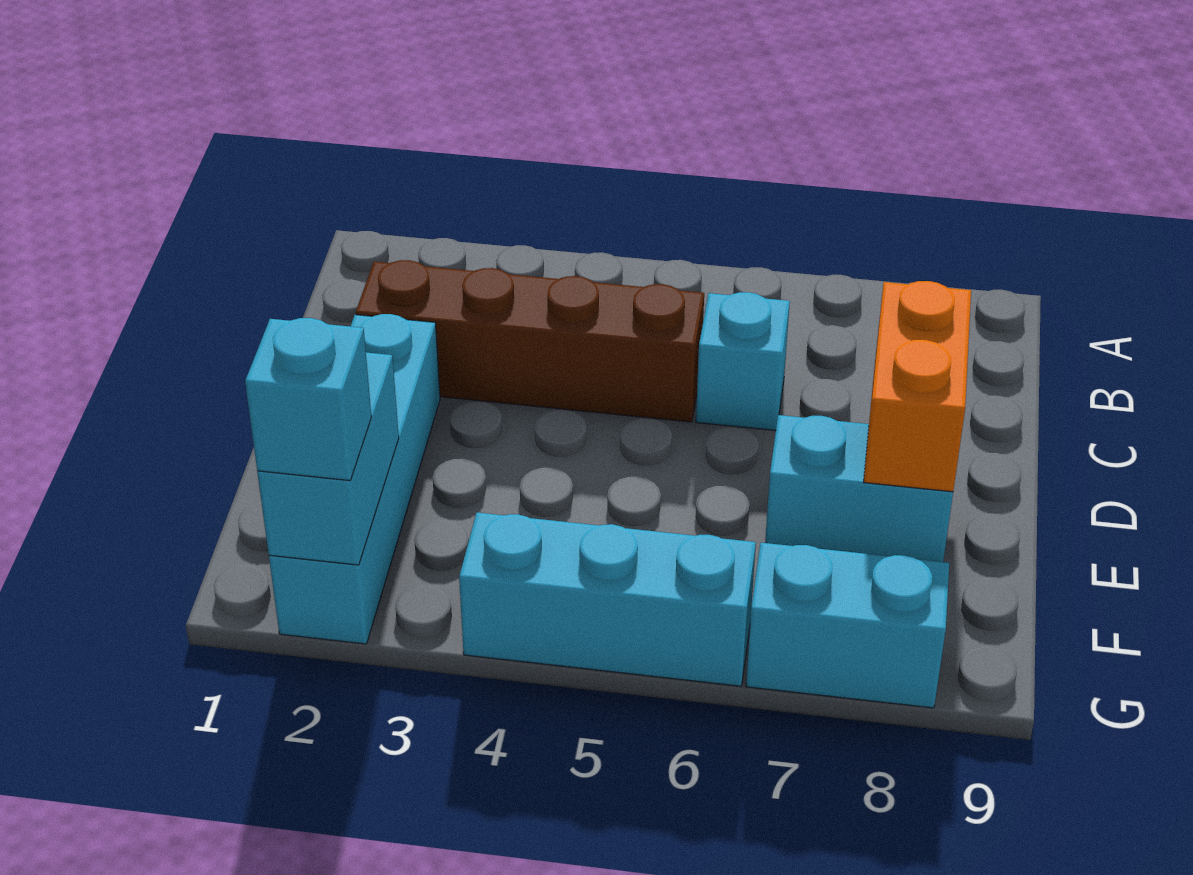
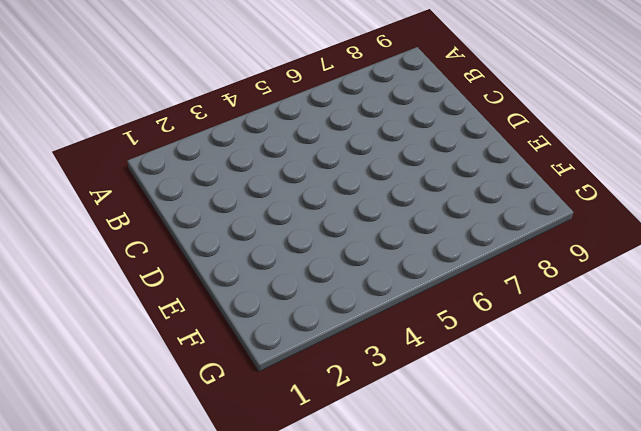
none -> brown brick C2:C5 level 1
none -> cyan brick C6 level 1

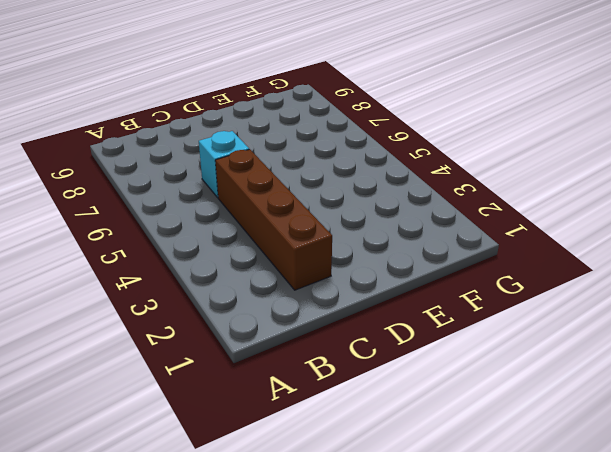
none -> cyan brick D2:G2 level 1
none -> cyan brick E7:E8 level 1

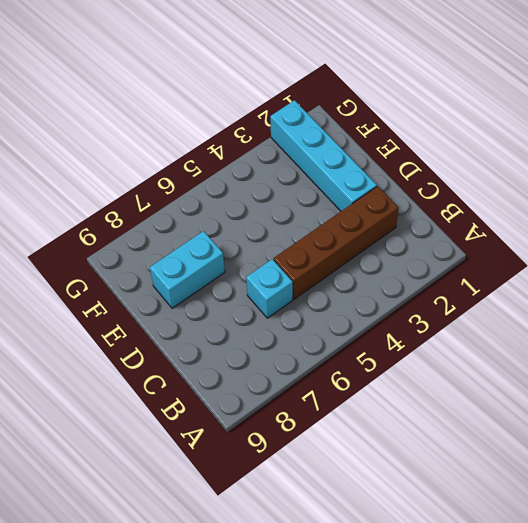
none -> cyan brick G4:G6 level 1
none -> cyan brick G7:G8 level 1

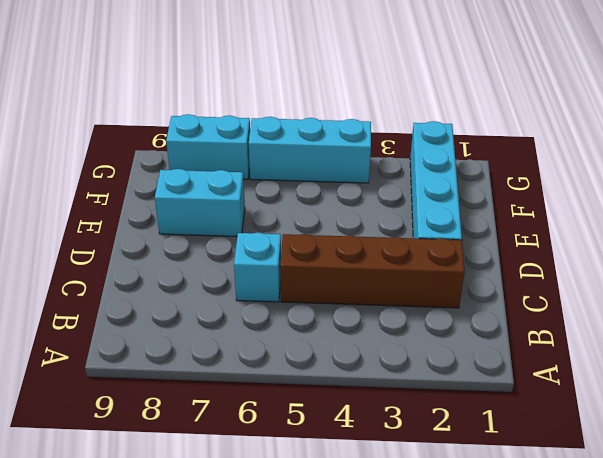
none -> orange brick D8:E8 level 2
none -> cyan brick F2:G2 level 2

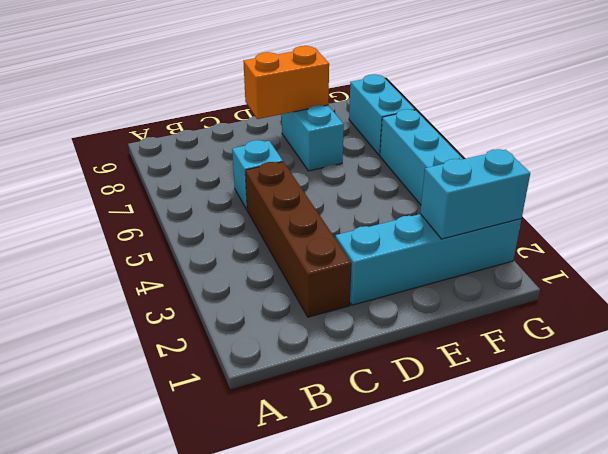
none -> cyan brick G2 level 3

